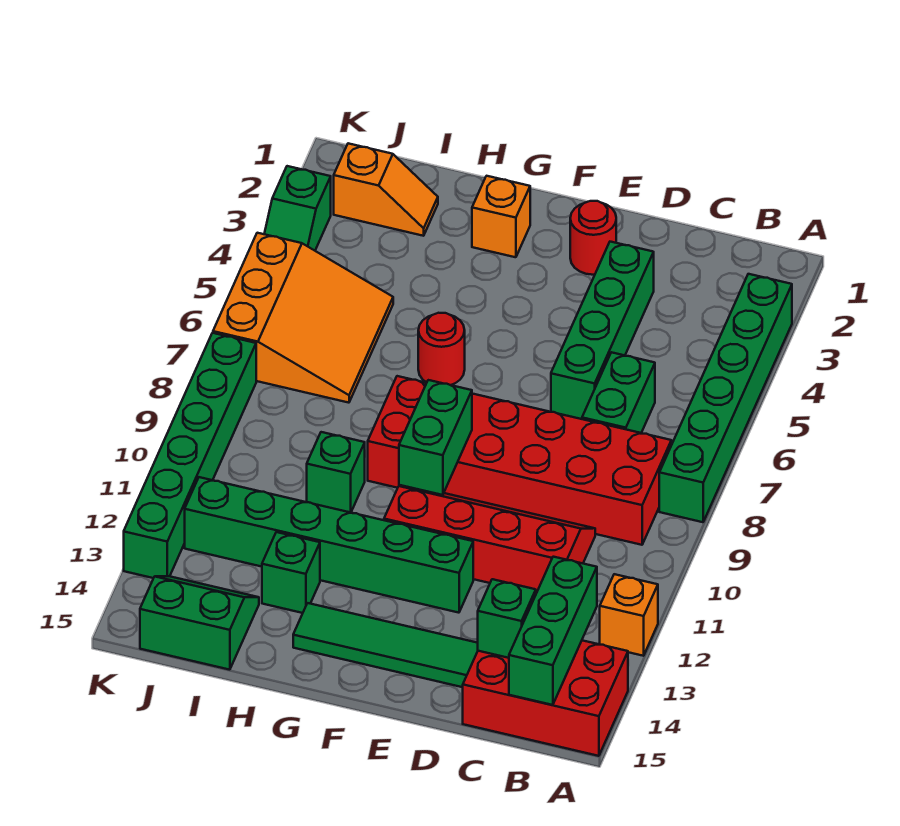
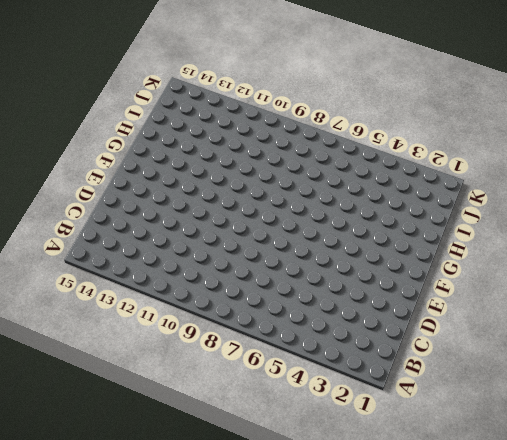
none -> green brick A3:A8 level 1
none -> orange brick A12 level 1
none -> red brick A14:C15 level 1

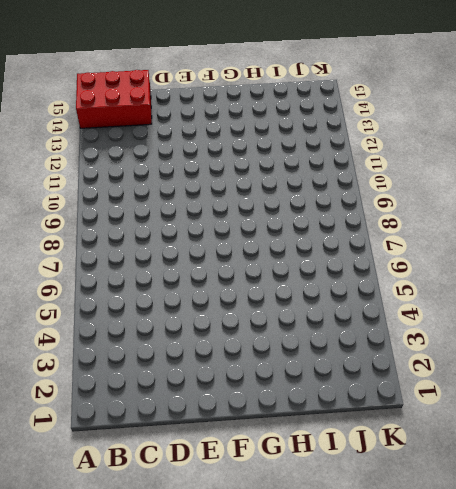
none -> green brick A3:A8 level 1
none -> orange brick A12 level 1
none -> red brick B8:G9 level 1

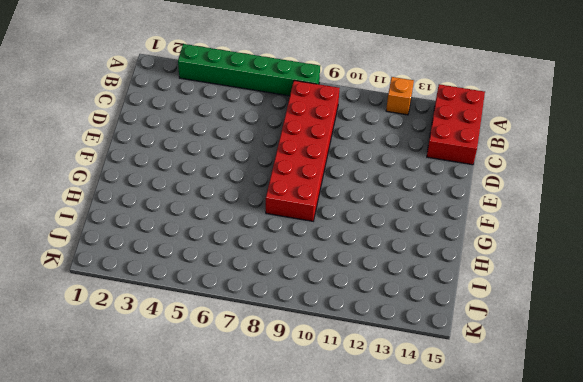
none -> green brick C6:C7 level 1
none -> red slope C10:F11 level 1 top 11
none -> green brick D3:D6 level 1

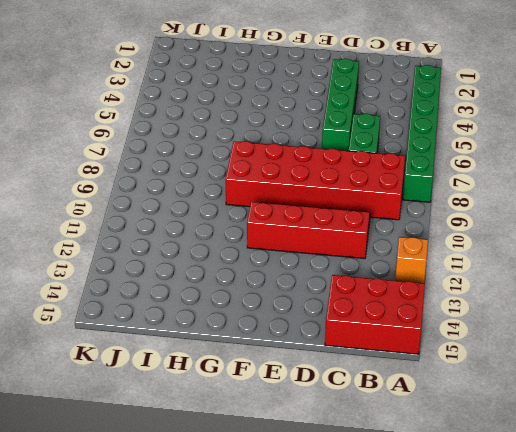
none -> green tile D14:G14 level 1
none -> red round brick E2 level 1
none -> green brick E12:J12 level 1

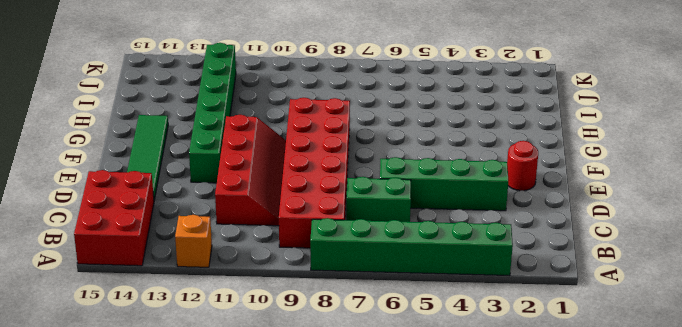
none -> orange brick G2 level 1
none -> red round brick G6 level 1
none -> green brick H10 level 1

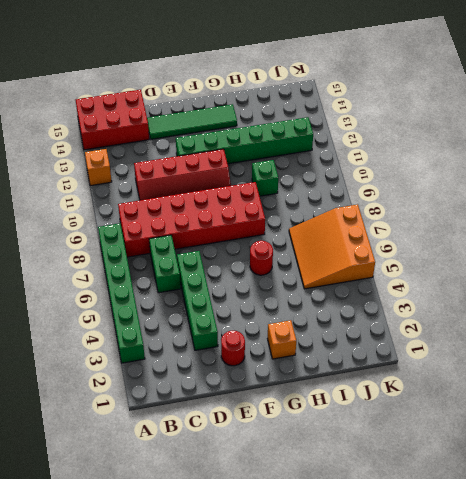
none -> green brick H13 level 1
none -> orange slope I2:J2 level 1 top J
none -> green slope I14:J15 level 1 top 15

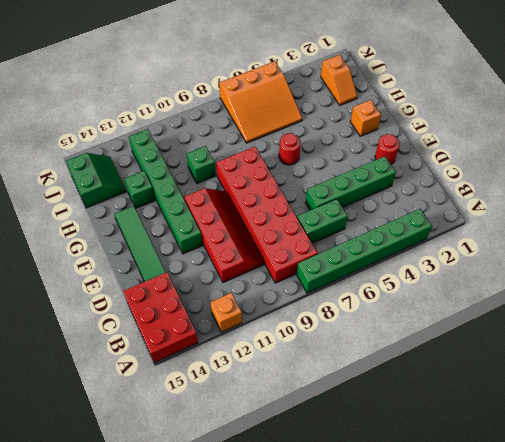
none -> green slope K3:K4 level 1 top 3
none -> green brick K8:K13 level 1
none -> green brick B13:B15 level 2

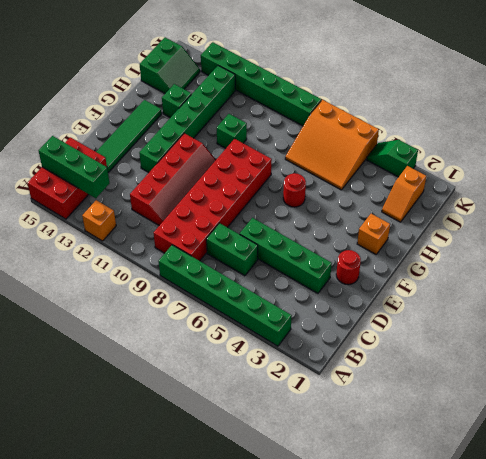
none -> green brick C14 level 2
none -> green brick F9:F10 level 2

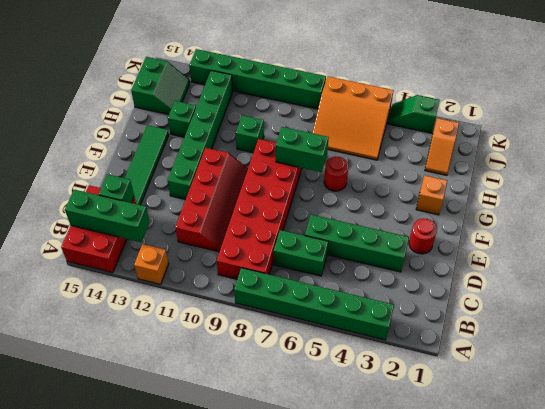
green brick G7:G8 level 2 -> green brick F9:F10 level 2

